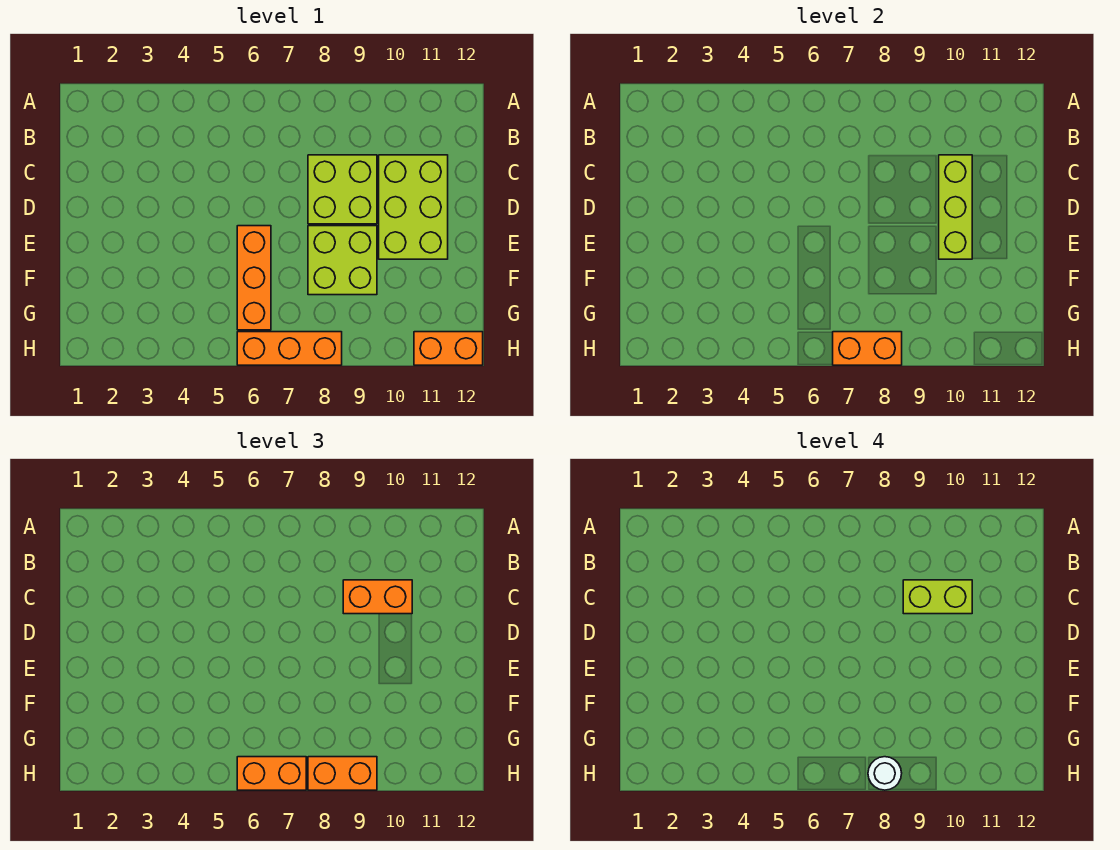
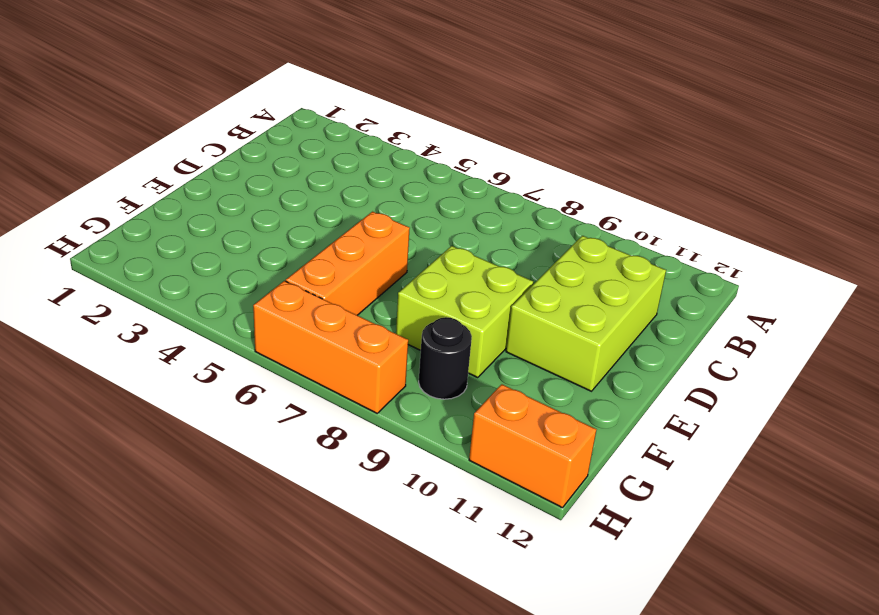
black round brick G9 level 1 -> none
none -> lime brick C8:D9 level 1
none -> lime brick C10:E10 level 2
none -> orange brick H7:H8 level 2

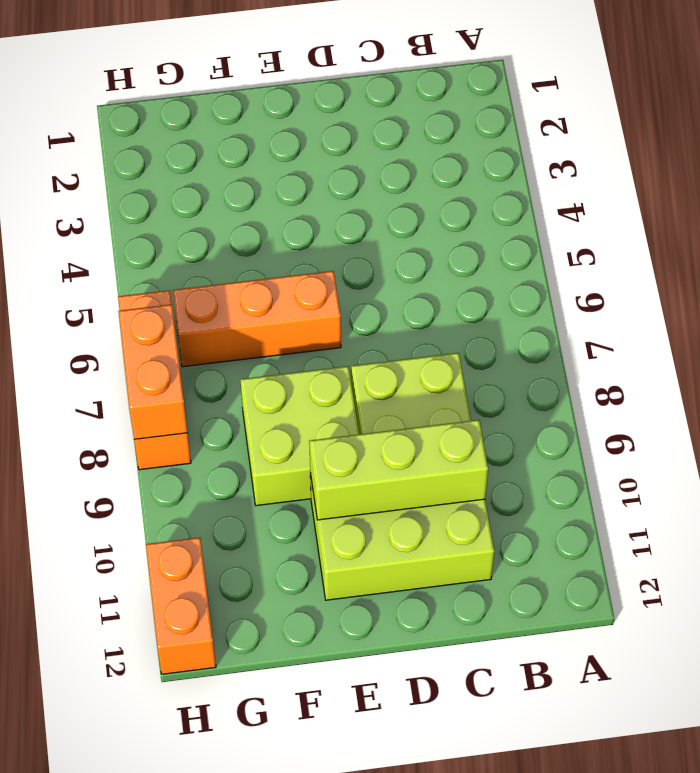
none -> orange brick C9:C10 level 3
none -> orange brick H6:H7 level 3
none -> orange brick H8:H9 level 3

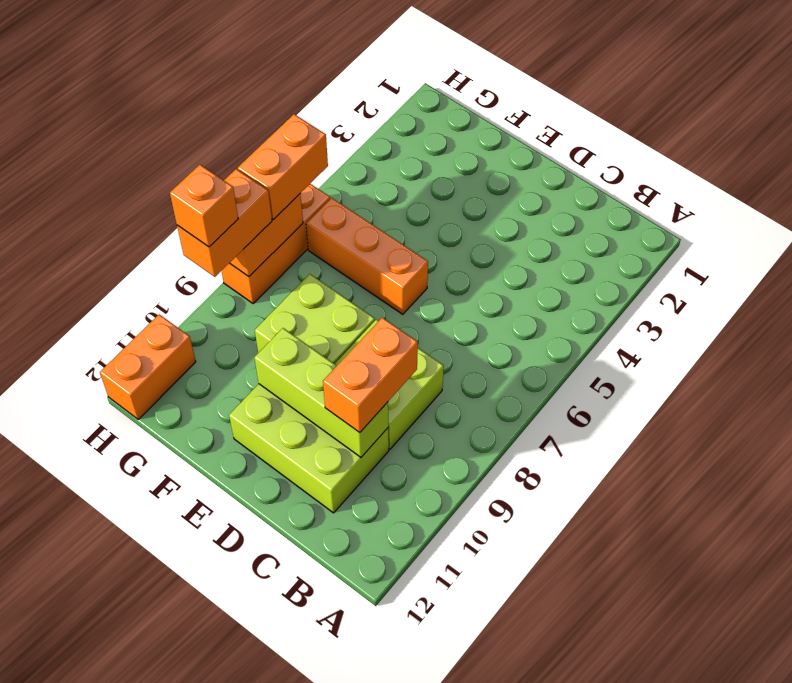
orange brick H9 level 4 -> none
none -> lime brick C9:C10 level 4
none -> white round brick H8 level 4

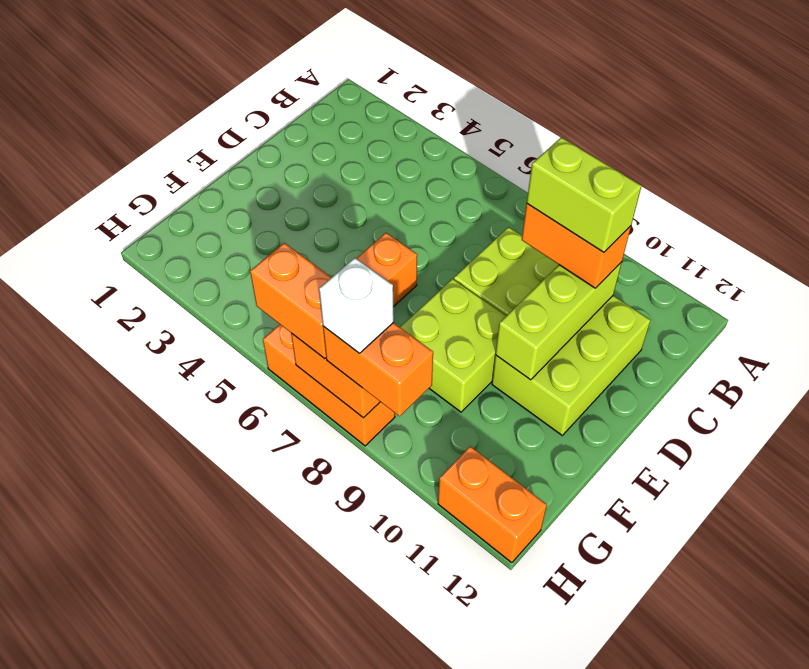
white brick H8 level 4 -> white round brick H8 level 4

